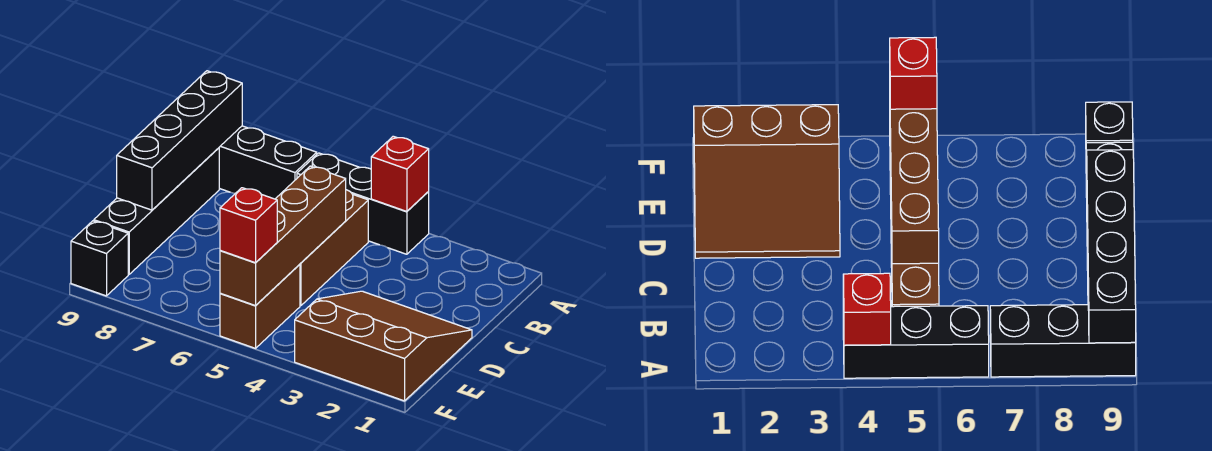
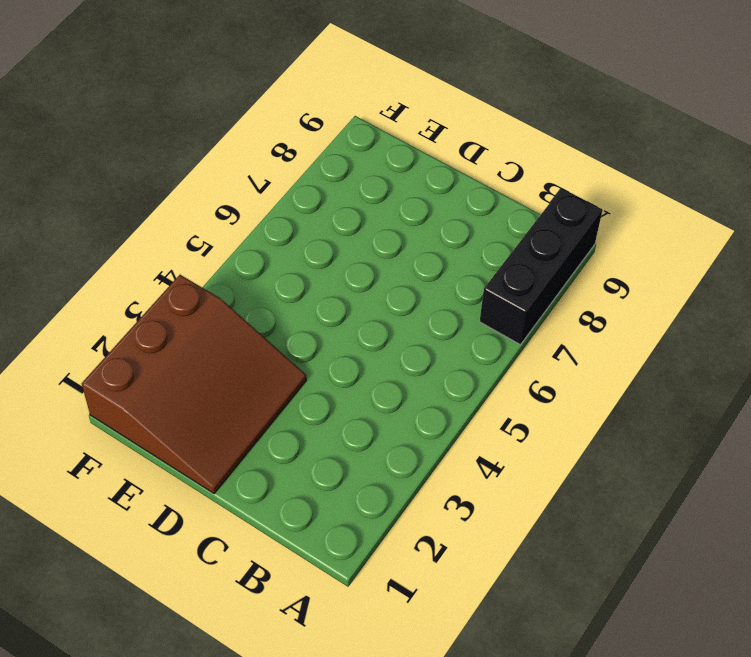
none -> black brick A4:A6 level 1
none -> brown brick B5:D5 level 1

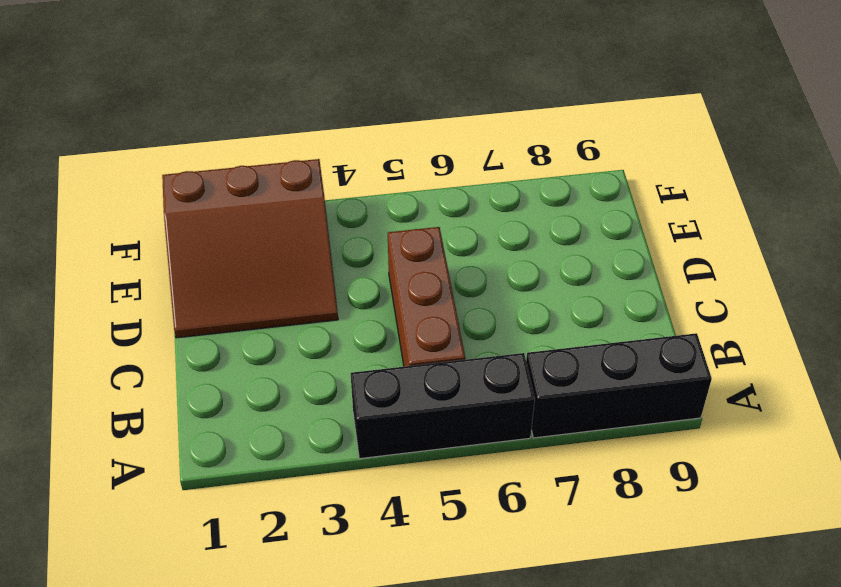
none -> black brick B9:E9 level 1
none -> brown brick E5:F5 level 1

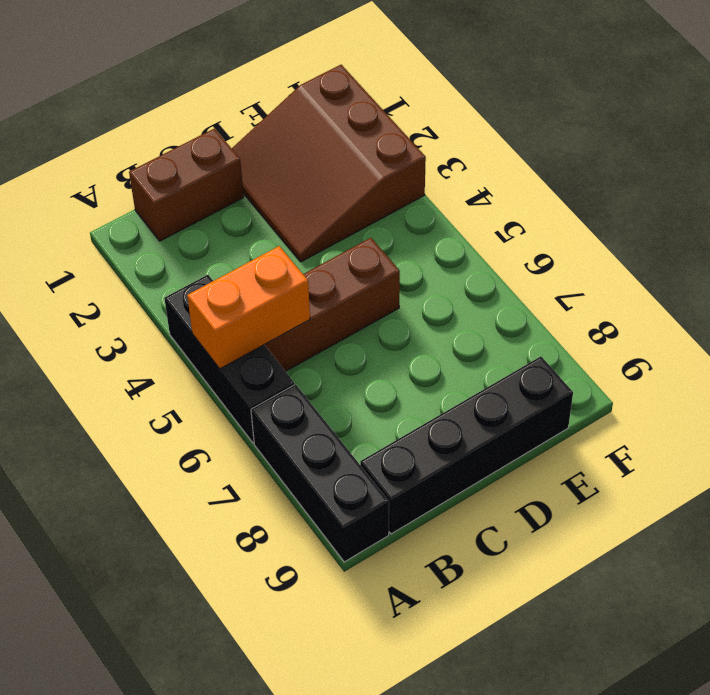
orange brick A5:B5 level 2 -> none
brown brick B1:C1 level 1 -> brown brick E5:F5 level 1
none -> black brick F9 level 1
none -> red brick A4 level 2

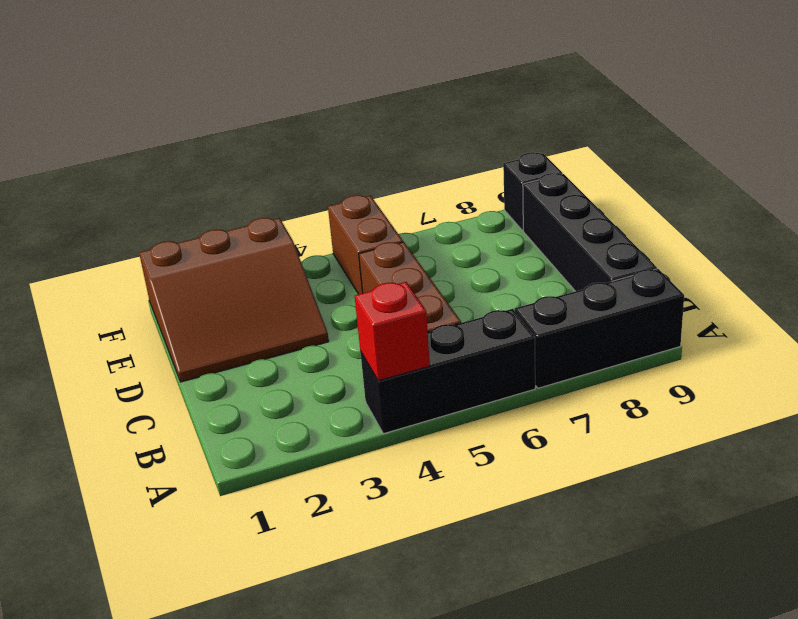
none -> black brick A9:D9 level 2
none -> brown brick C5:F5 level 2

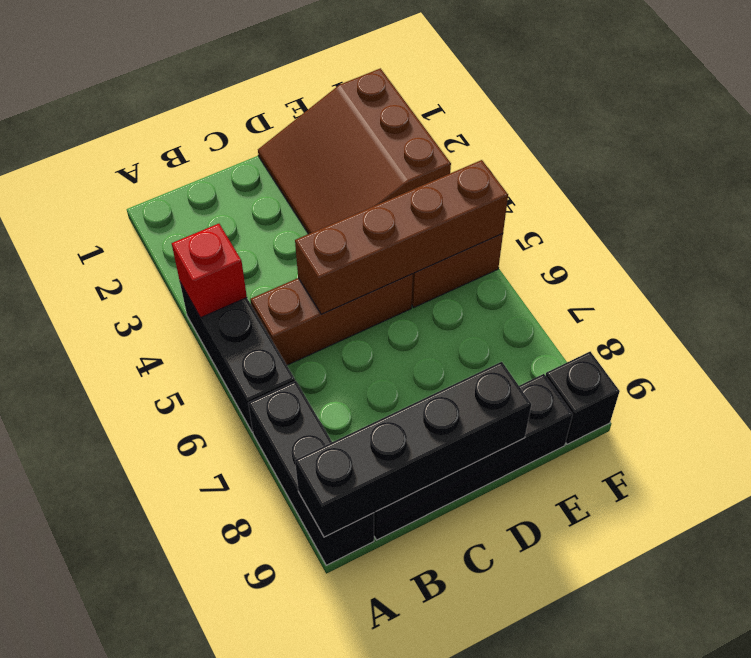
none -> red brick F5 level 3

